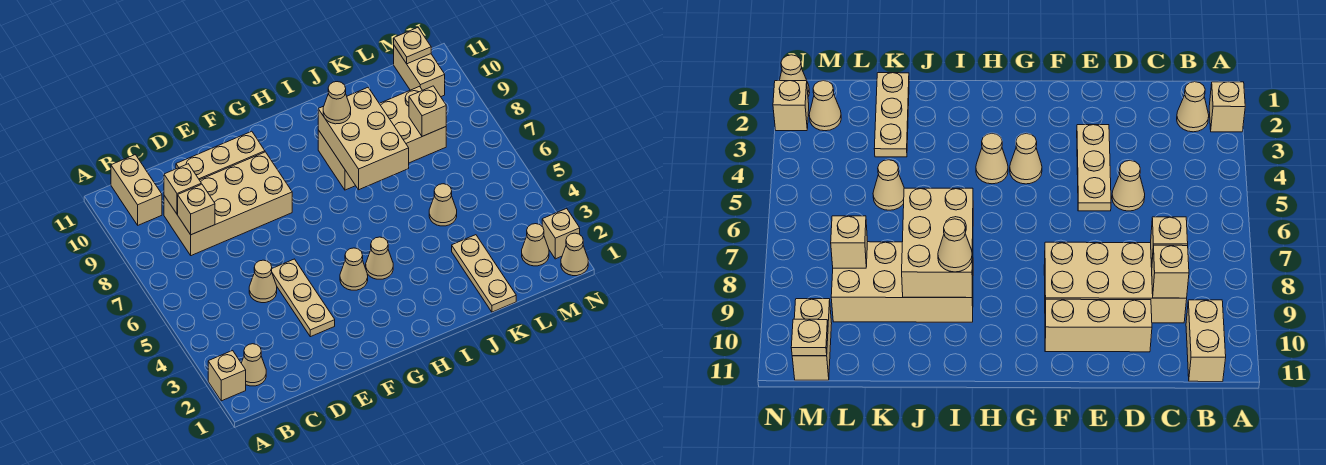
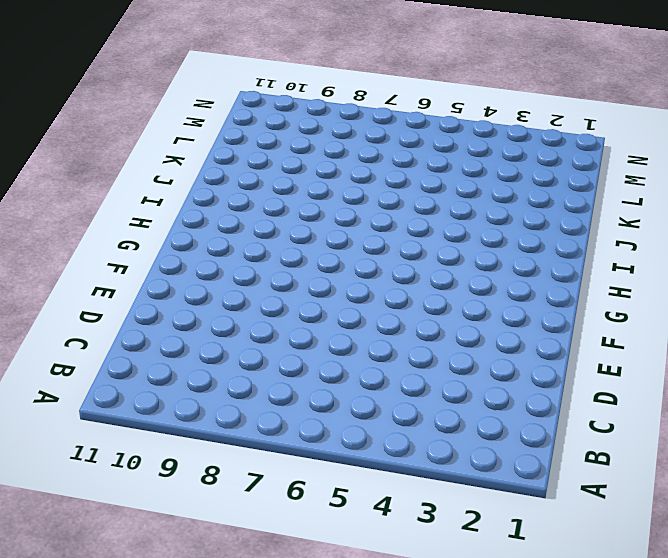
none -> tan brick A2 level 1
none -> tan cone B2 level 1
none -> tan brick B10:B11 level 1

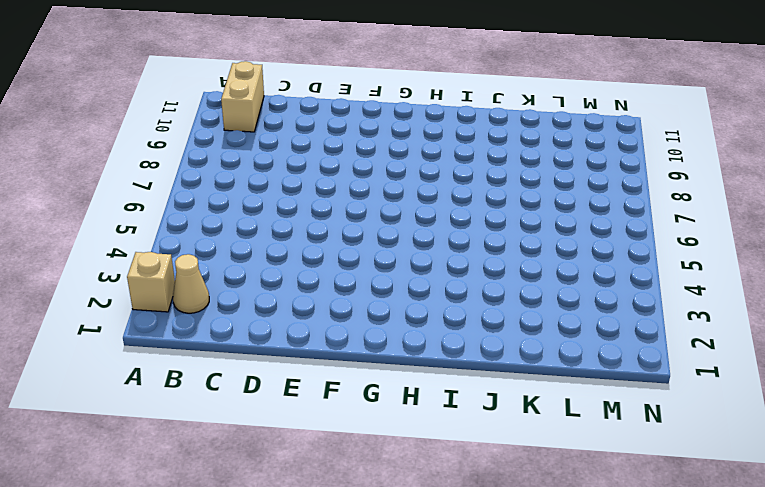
none -> tan brick C8:F9 level 1
none -> tan cone D5 level 1
none -> tan brick D10:F10 level 1

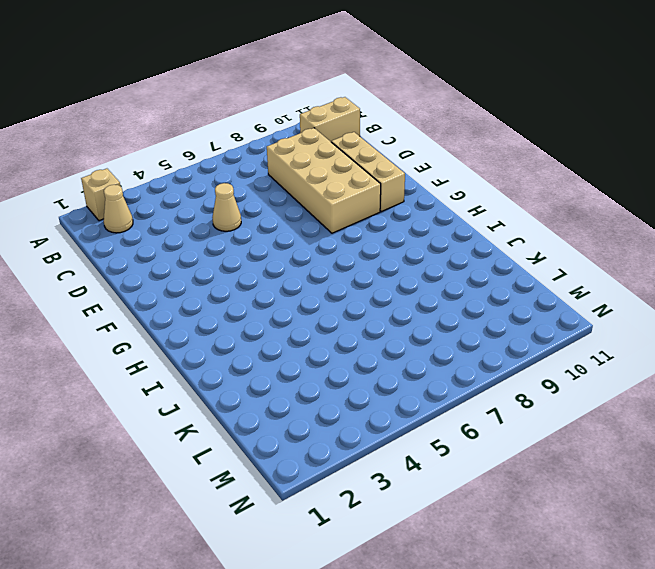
none -> tan plate E3:E5 level 1
none -> tan cone G4 level 1
none -> tan cone H4 level 1

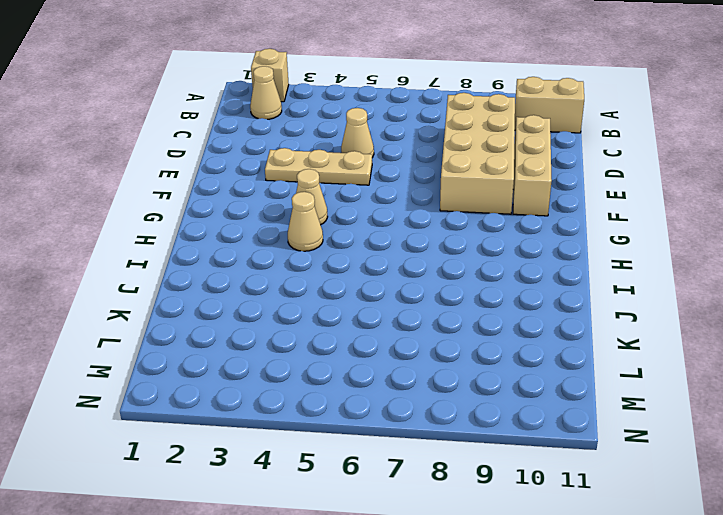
none -> tan brick I8:L9 level 1
none -> tan plate K1:K3 level 1
none -> tan cone K5 level 1

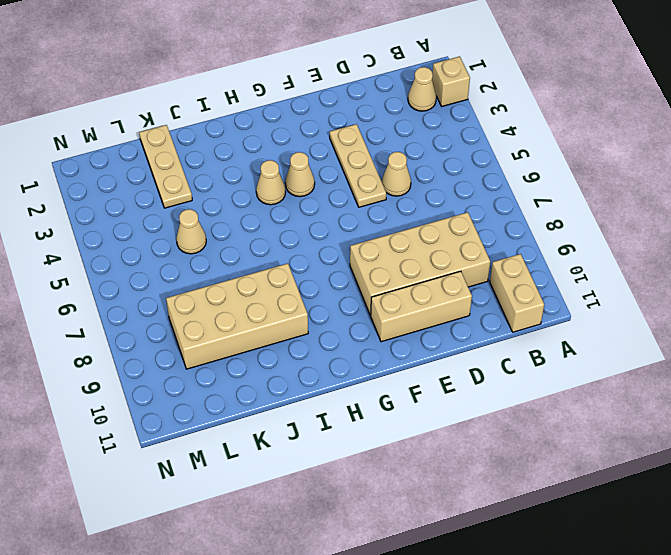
none -> tan cone M2 level 1
none -> tan brick M10:M11 level 1
none -> tan cone N1 level 1

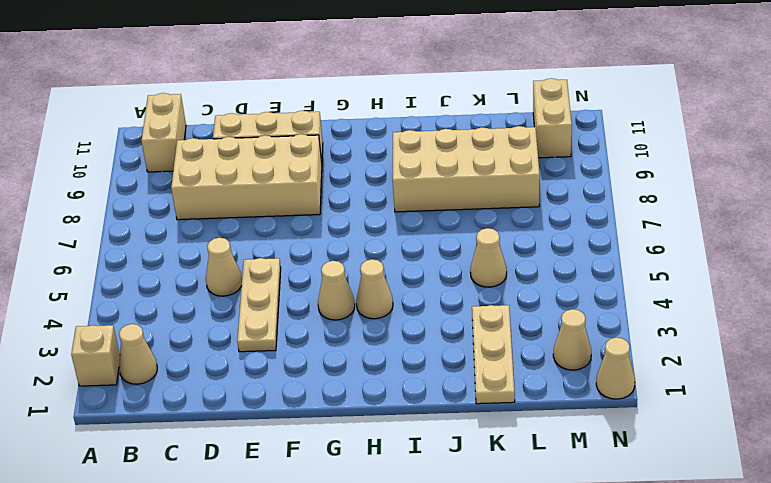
none -> tan brick N2 level 1
none -> tan brick C8 level 2
none -> tan brick C9 level 2

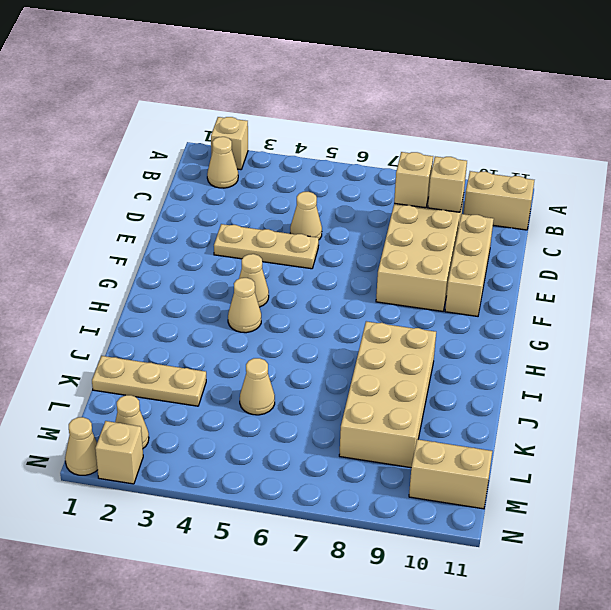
none -> tan brick I7:J9 level 2
none -> tan brick L8 level 2
none -> tan plate M11 level 2

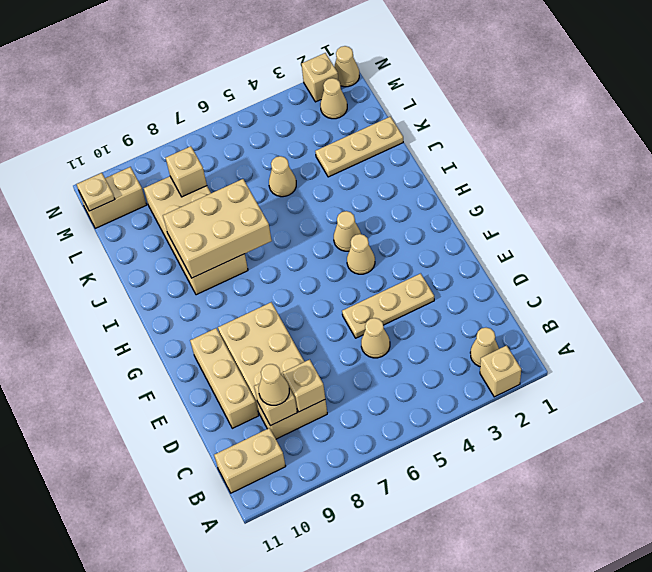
tan cone C9 level 3 -> tan cone I9 level 3

